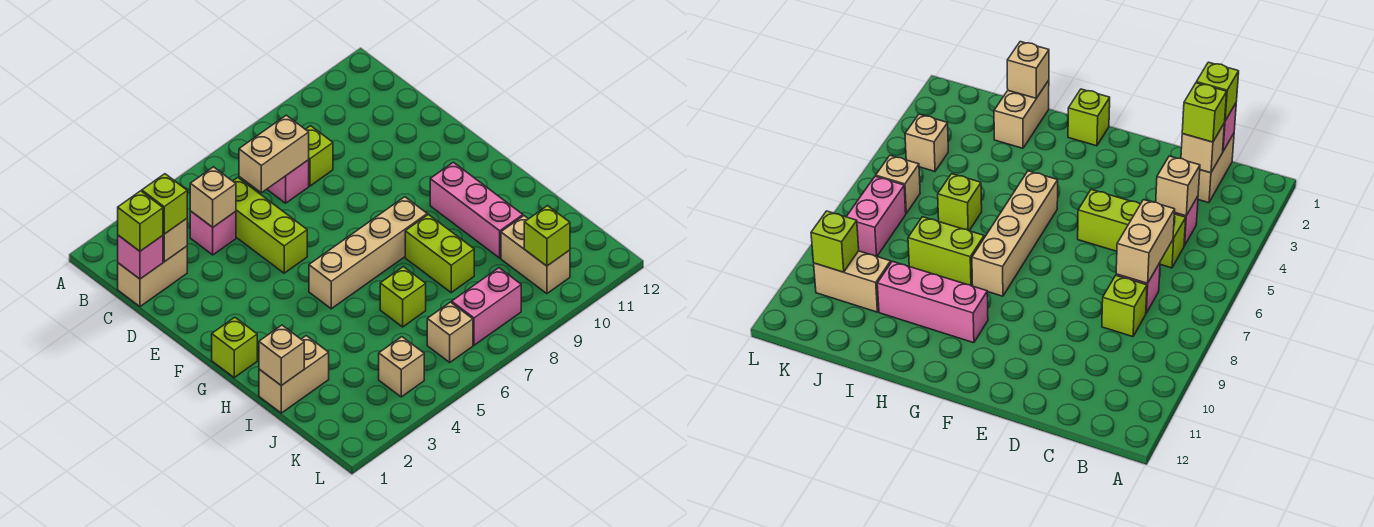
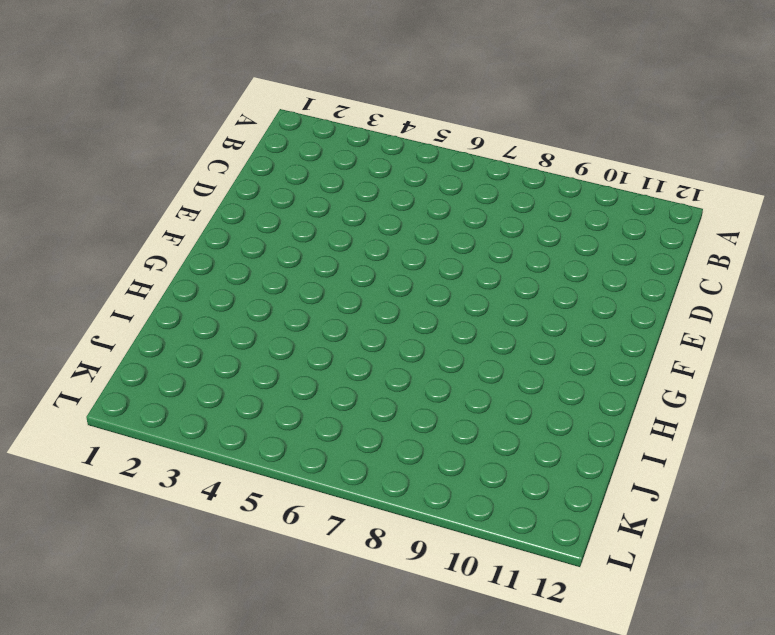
none -> tan brick C1:C2 level 1
none -> pink brick C4 level 1
none -> lime brick C5:E5 level 1

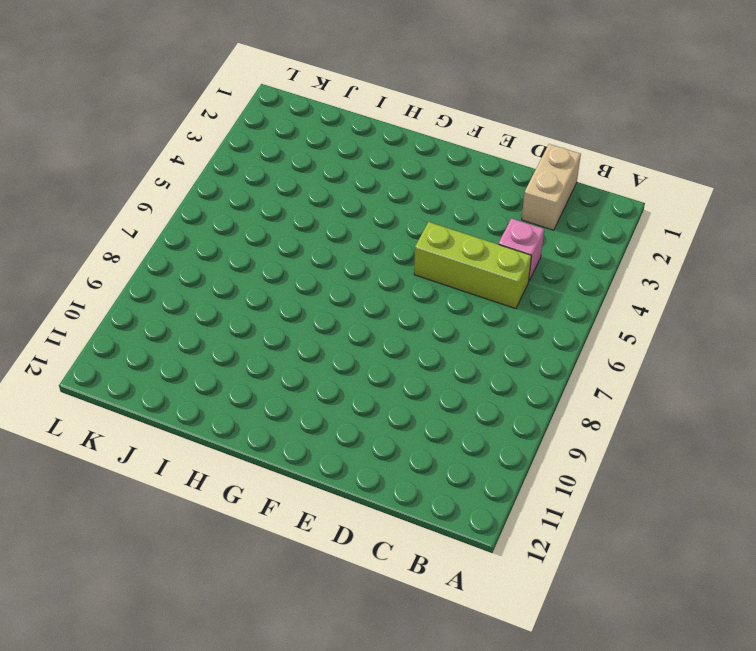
none -> pink brick C7 level 1
none -> lime brick C8 level 1
none -> lime brick G1 level 1

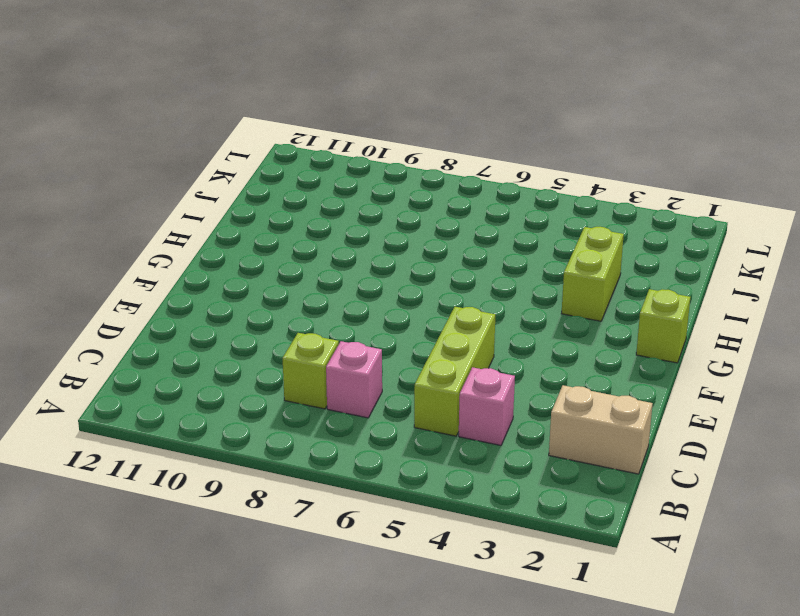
lime brick H3:I3 level 1 -> lime brick H8:I8 level 1
none -> tan brick G5:G8 level 1
none -> pink brick G10:I10 level 1
none -> tan brick I1:I2 level 1

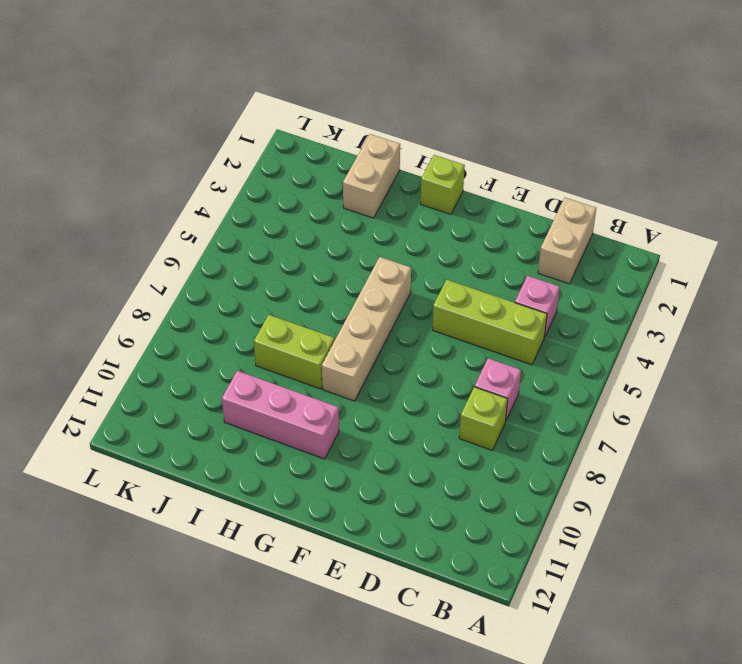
none -> lime brick I6 level 1
none -> tan brick J10:K10 level 1
none -> tan brick K4 level 1

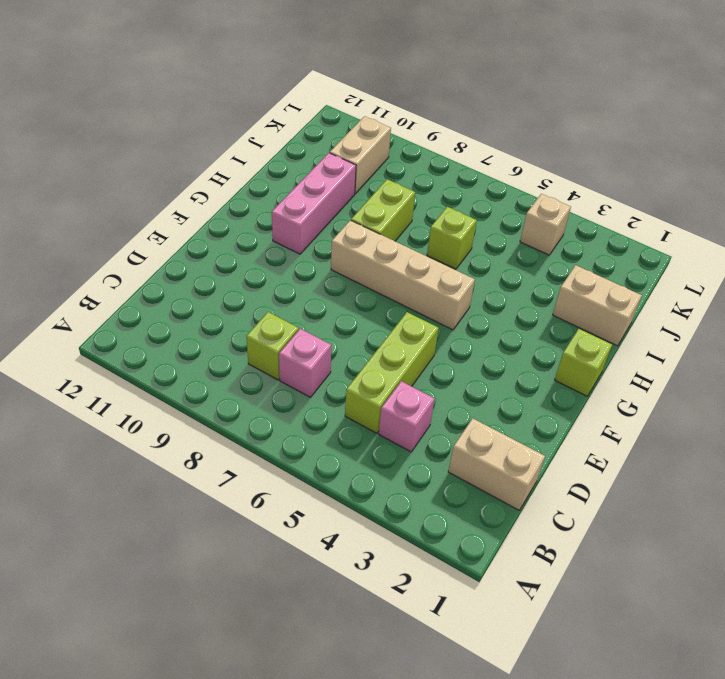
none -> tan brick K6 level 1
none -> pink brick K7:K8 level 1
none -> pink brick C1 level 2

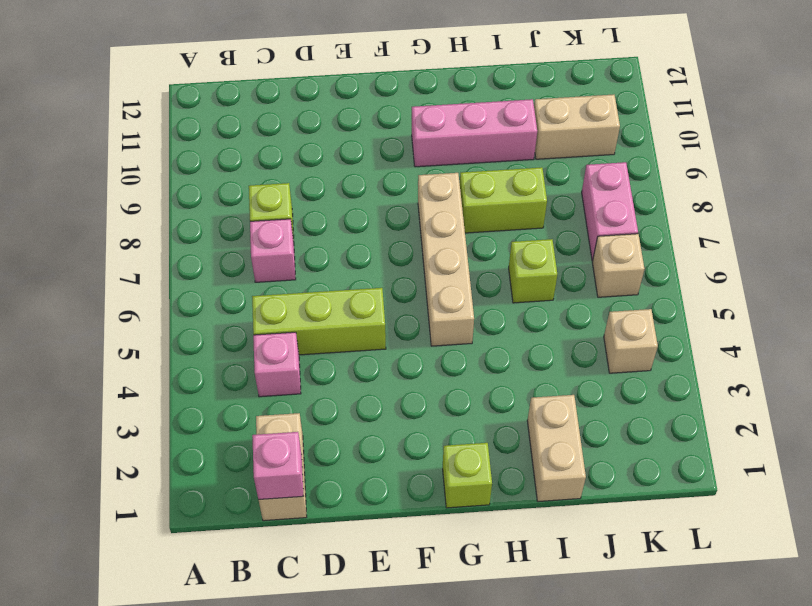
none -> tan brick C2 level 2
none -> tan brick C4 level 2
none -> tan brick C6:C7 level 2

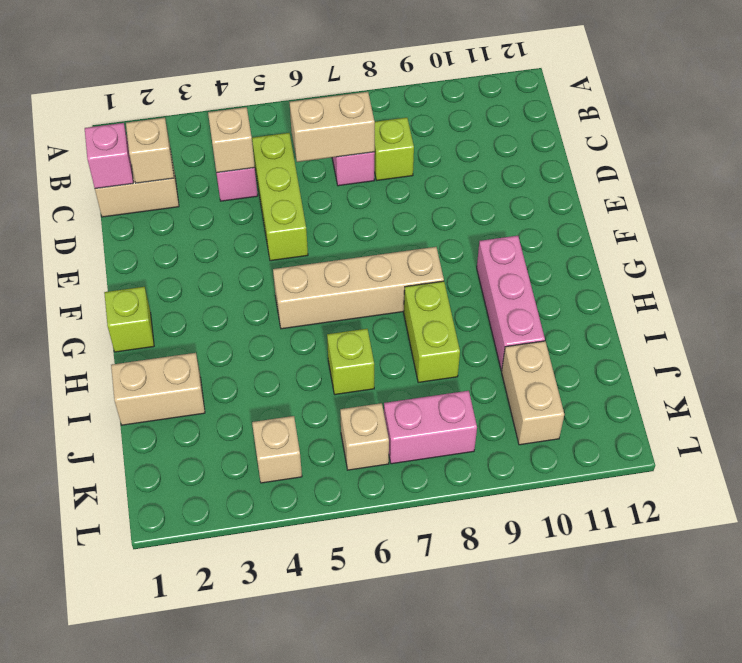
none -> tan brick I1 level 2
none -> lime brick K10 level 2
none -> lime brick C1 level 3

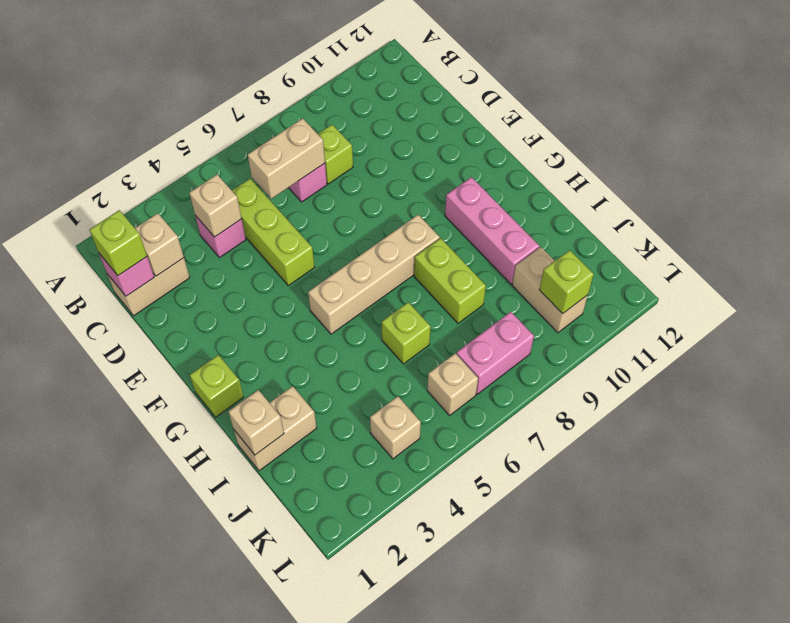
none -> lime brick C2 level 3

